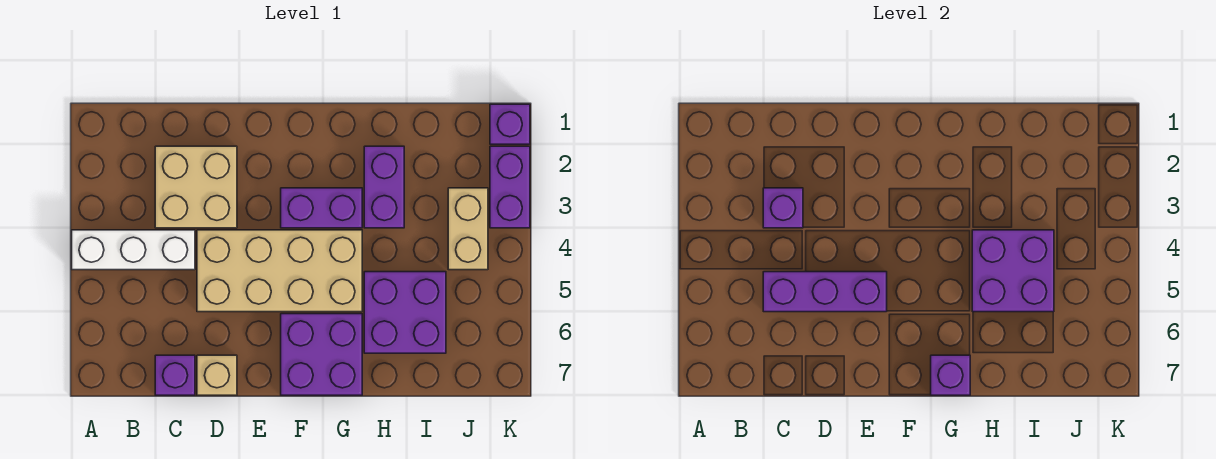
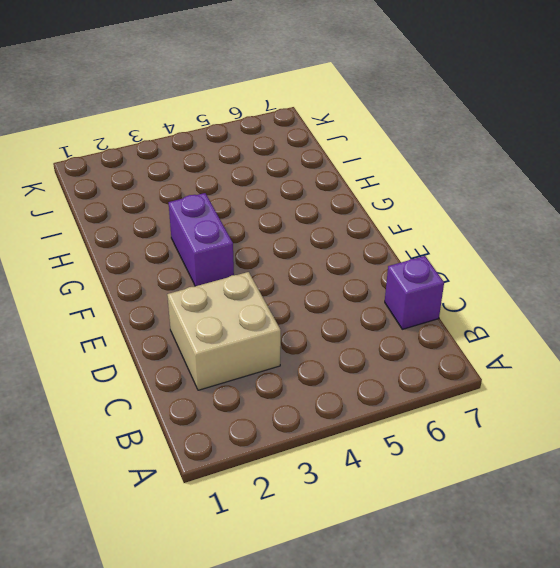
none -> white brick A4:C4 level 1
none -> tan brick D4:G5 level 1
none -> tan brick D7 level 1

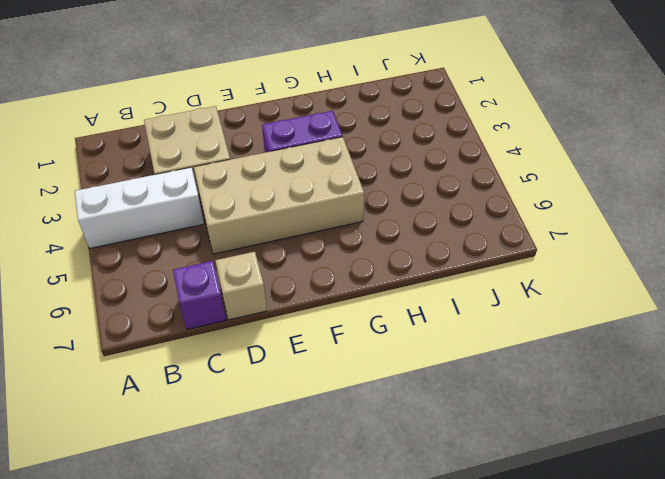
none -> purple brick F6:G7 level 1
none -> purple brick H2:H3 level 1
none -> purple brick H5:I6 level 1

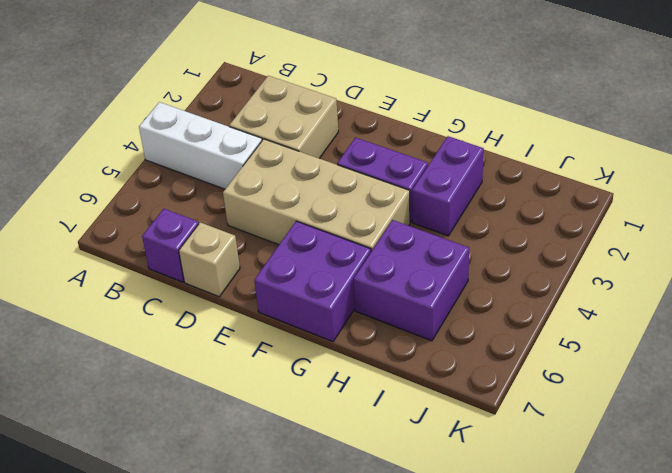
none -> tan brick J3:J4 level 1
none -> purple brick K1 level 1
none -> purple brick K2:K3 level 1

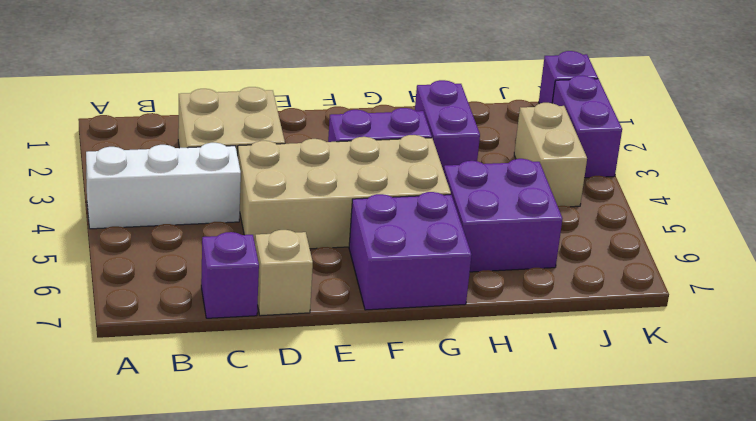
none -> purple brick C3 level 2
none -> purple brick C5:E5 level 2
none -> purple brick G7 level 2

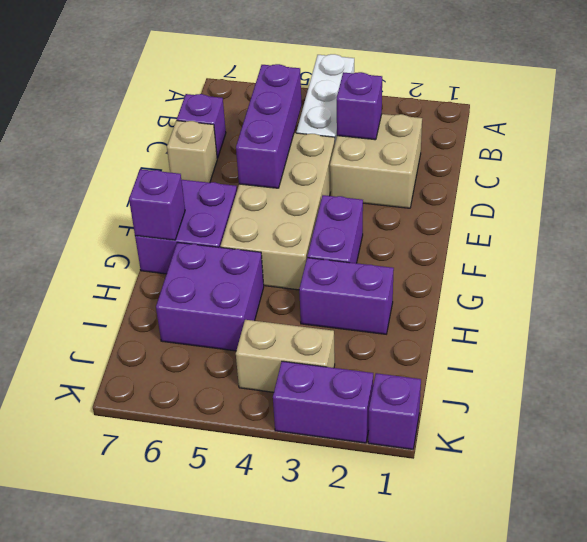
none -> purple brick H4:I5 level 2

